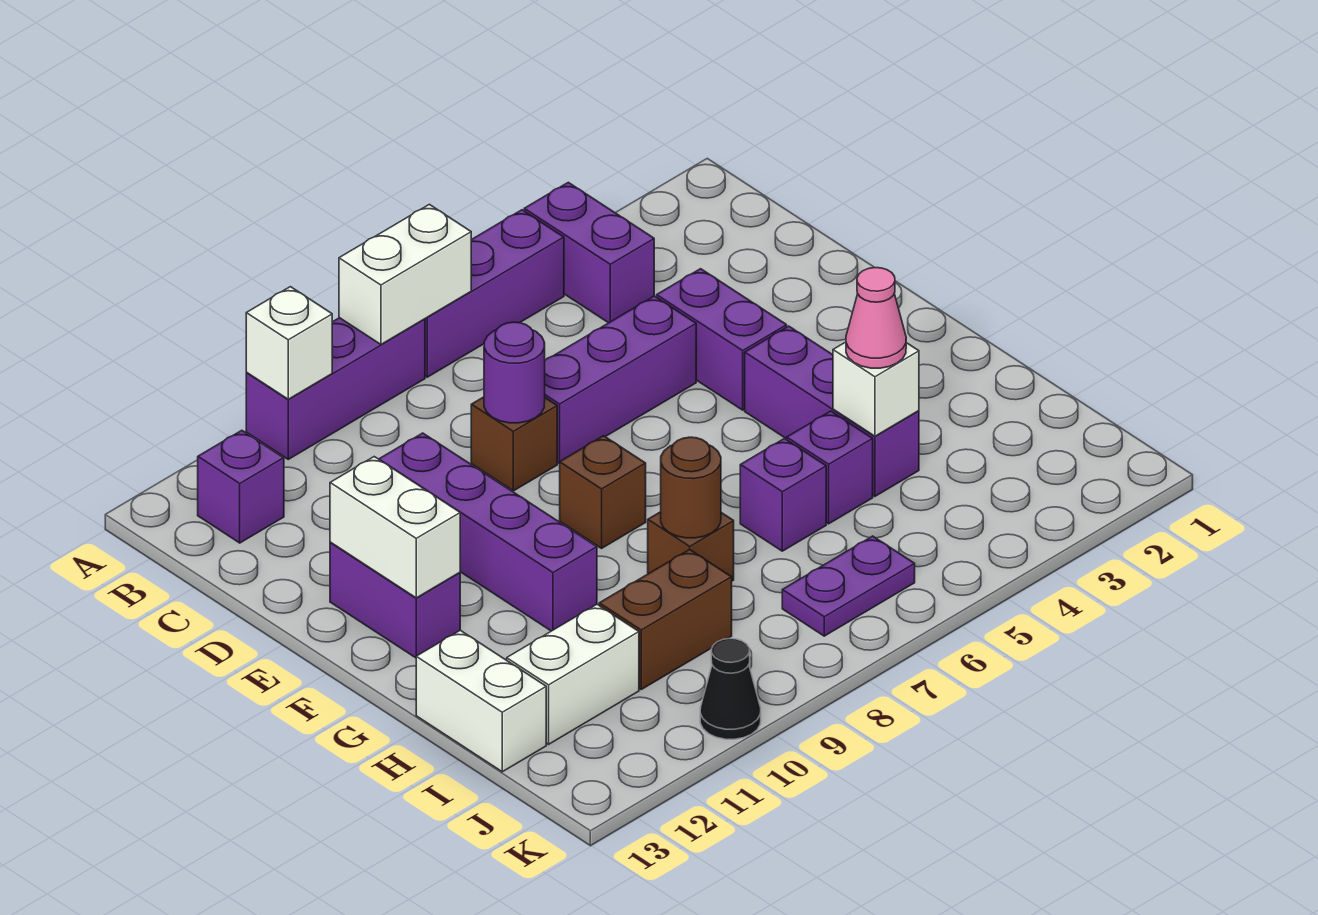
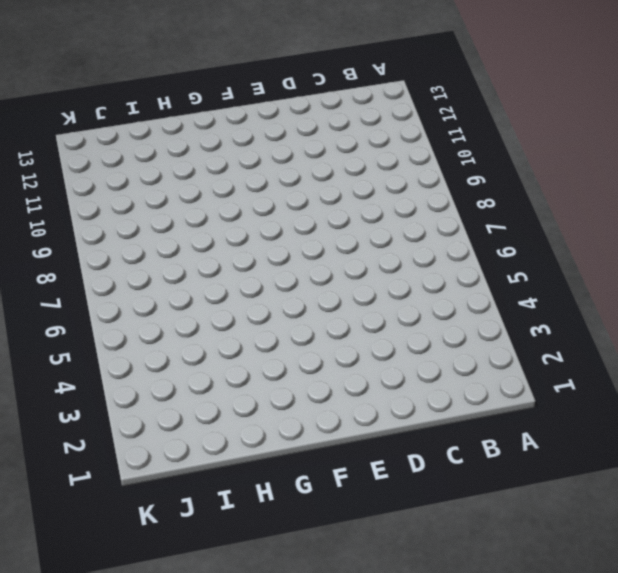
none -> purple brick A4:B4 level 1
none -> purple brick A5:A7 level 1
none -> purple brick A8:A10 level 1

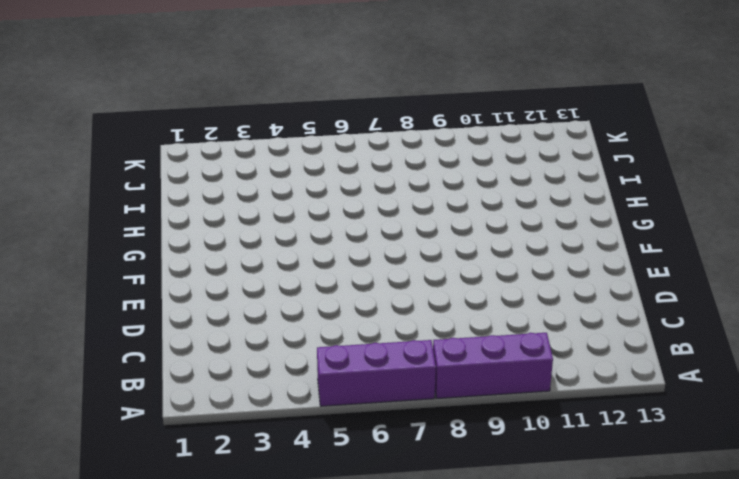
none -> purple brick A4:B4 level 1
none -> purple brick B12 level 1
none -> purple brick D4:E4 level 1

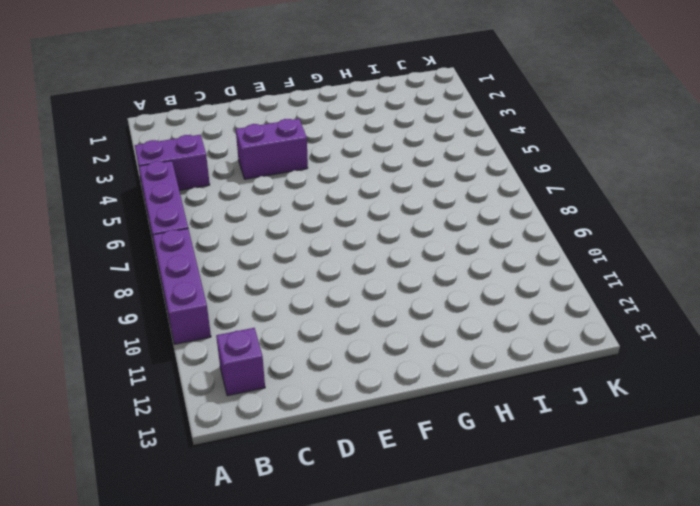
none -> purple brick D5:D7 level 1
none -> brown brick D8 level 1
none -> purple brick D10:G10 level 1

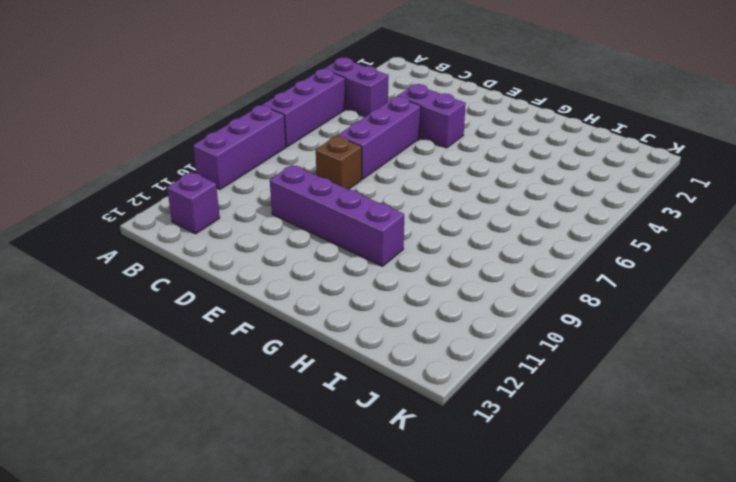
none -> purple brick E12:F12 level 1
none -> purple brick F4:H4 level 1
none -> brown brick F8 level 1

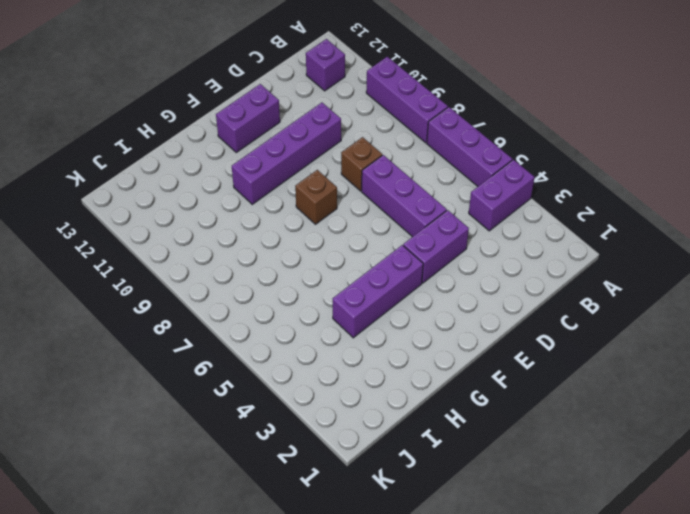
none -> purple brick H5 level 1
none -> purple brick H6 level 1
none -> brown brick H8 level 1

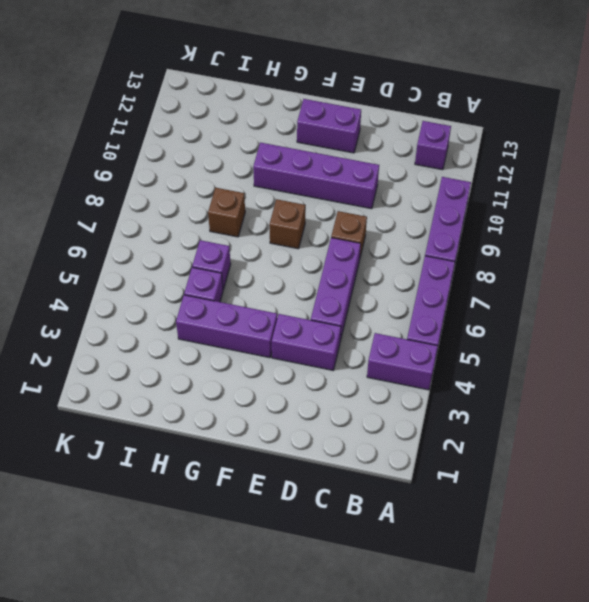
none -> white brick H13:I13 level 1
none -> brown brick I9:I10 level 1
none -> white brick I11:I12 level 1

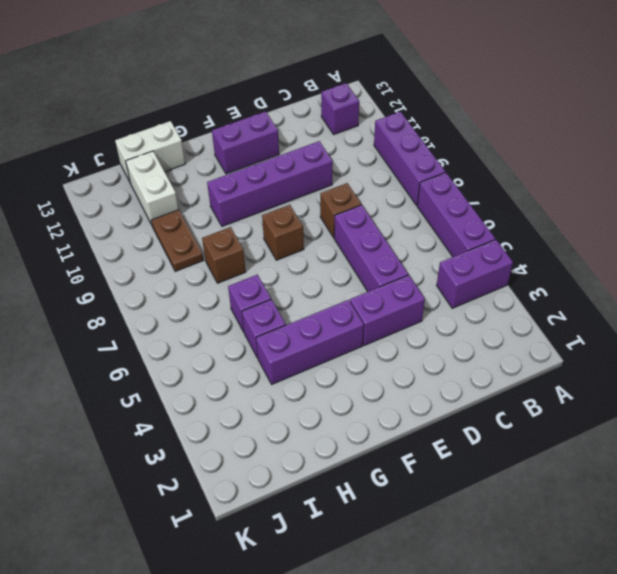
brown plate I9:I10 level 1 -> brown brick I9:I10 level 1
none -> purple plate J6:J7 level 1
none -> black cone K10 level 1
none -> white brick A7:A8 level 2

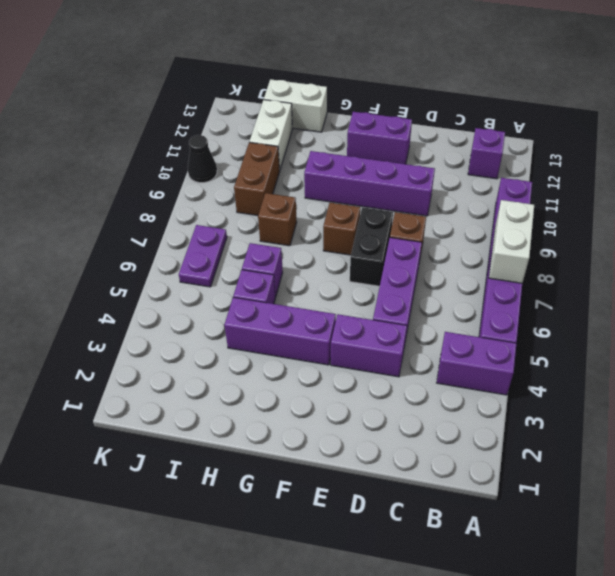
black brick E7:E8 level 1 -> none
none -> white brick A10 level 2
none -> purple round brick D8 level 2
none -> white brick E12:F12 level 2

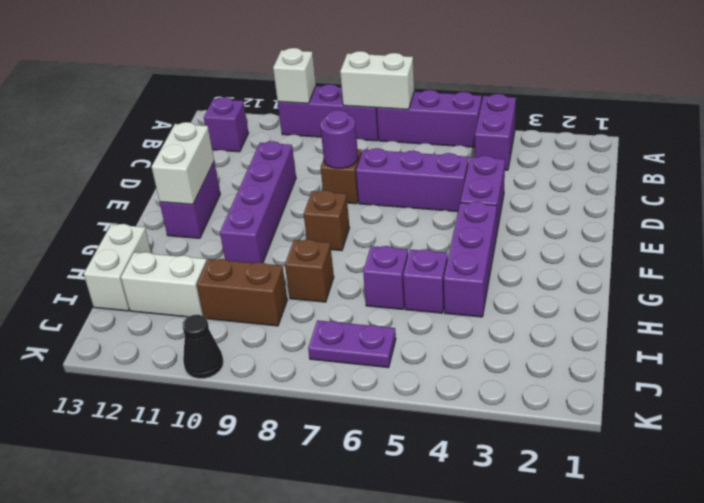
none -> white brick H4 level 2
none -> brown round brick H8 level 2
none -> pink cone H4 level 3

